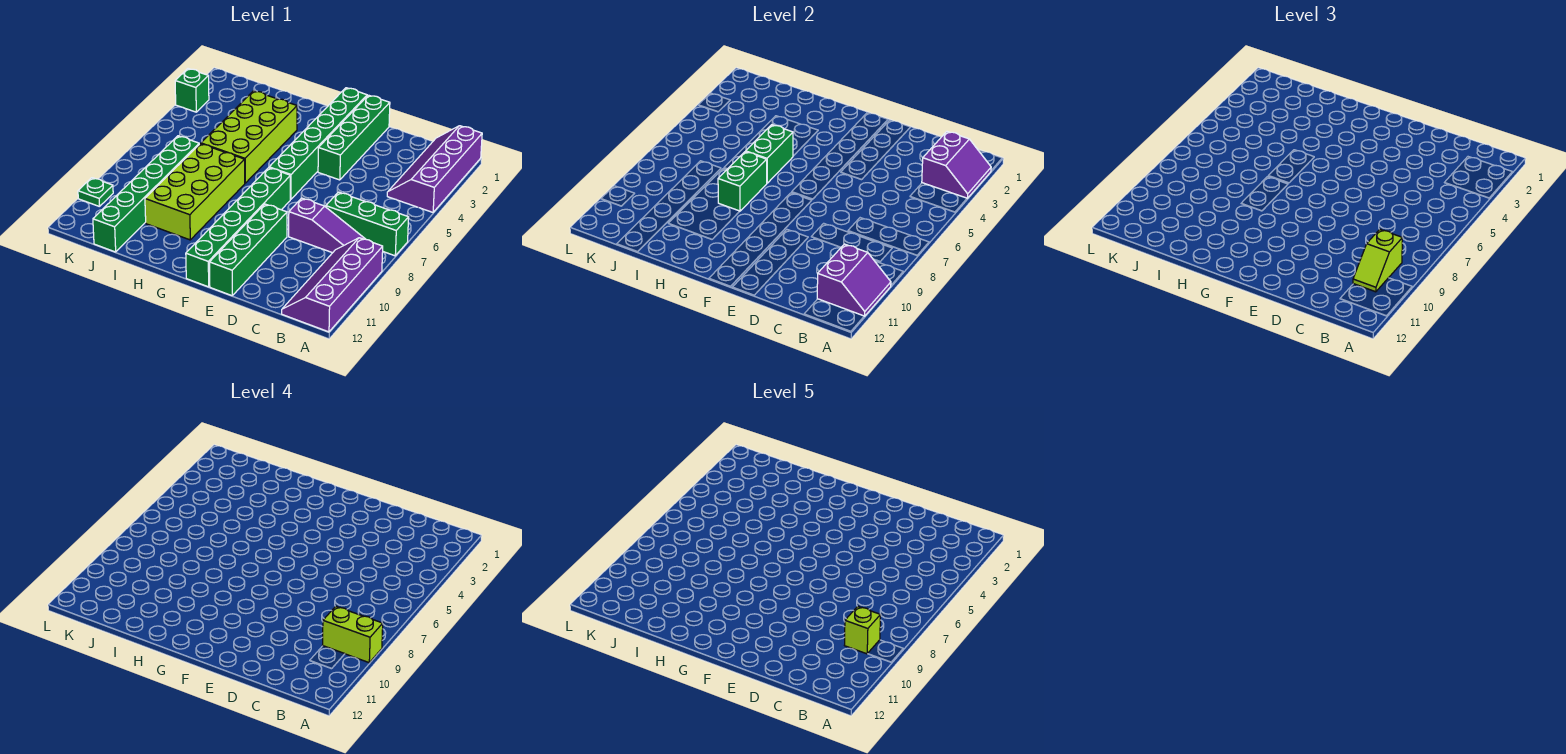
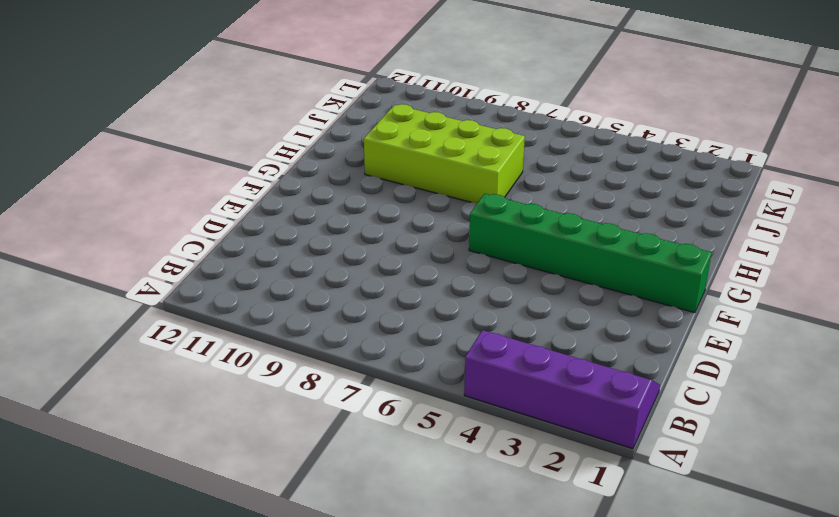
none -> green brick A7:C7 level 1
none -> purple slope A9:B12 level 1 top A
none -> purple slope B8:D8 level 1 top D

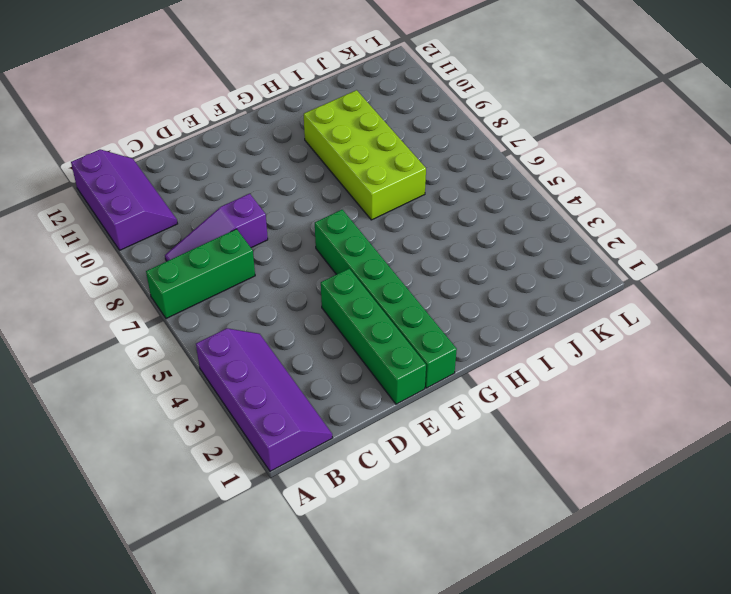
purple slope A10:B12 level 1 top A -> purple slope A9:B12 level 1 top A
none -> green brick E9:E12 level 1
none -> green brick F7:F12 level 1
none -> lime brick H3:I6 level 1

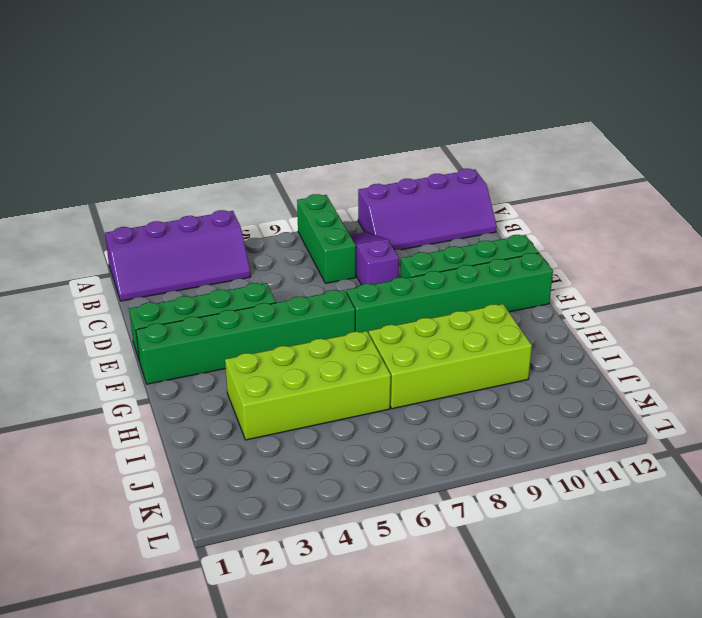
none -> green brick J7:J12 level 1
none -> green brick L3 level 1
none -> green plate L10 level 1

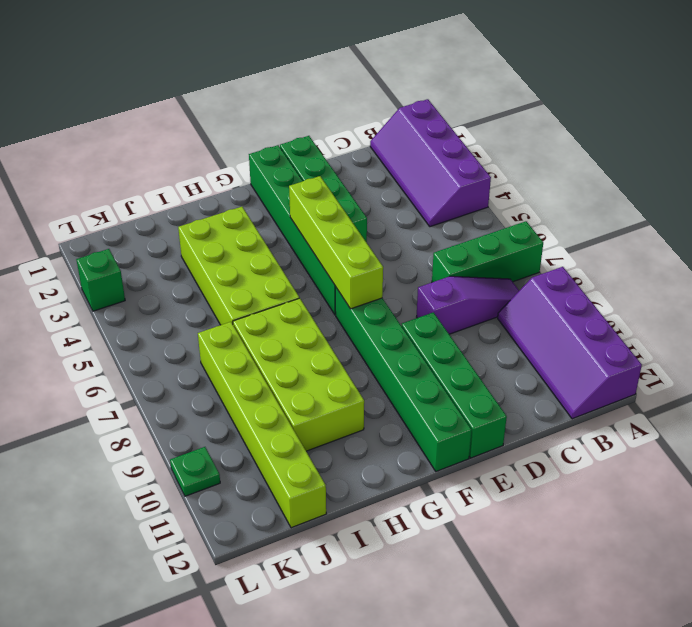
lime brick F4:F7 level 2 -> none
lime brick J7:J12 level 1 -> green brick J7:J12 level 1
none -> purple slope A2:B3 level 2 top B
none -> purple slope A10:B11 level 2 top B
none -> green brick H5:H6 level 2

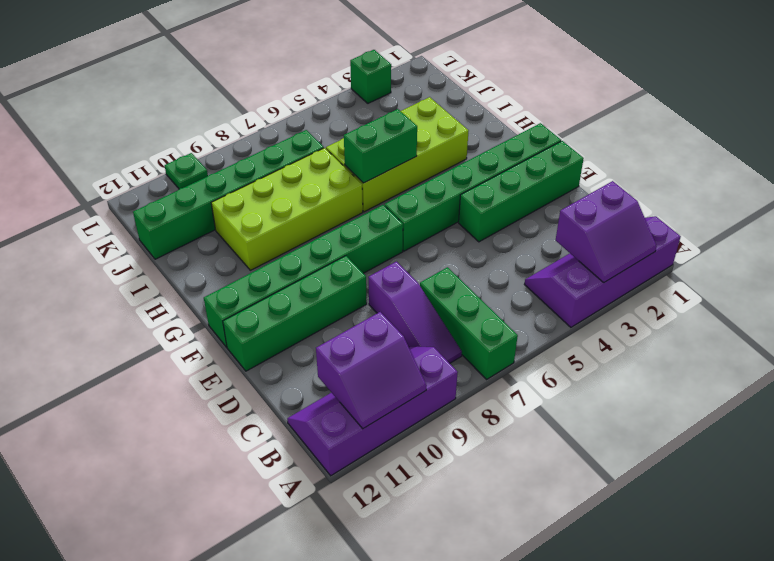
none -> green brick H7:H8 level 2
none -> lime slope B9:B10 level 3 top 9
none -> lime brick A9:B9 level 4

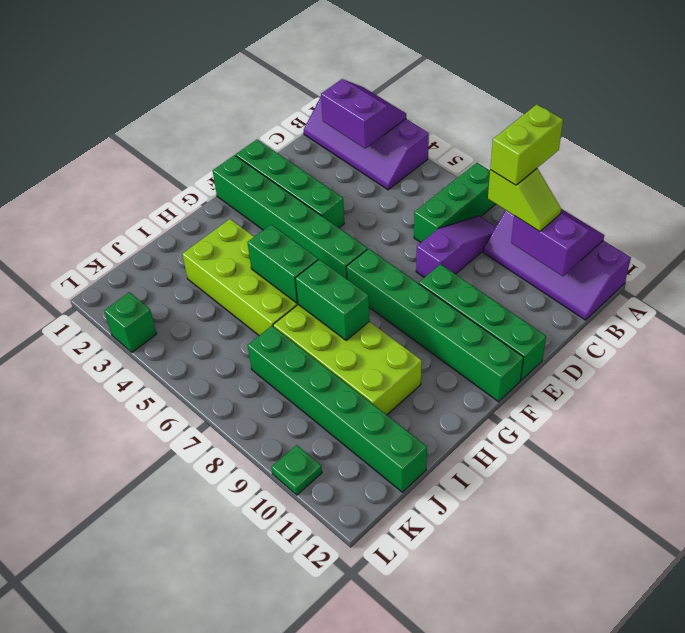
none -> lime brick B9 level 5

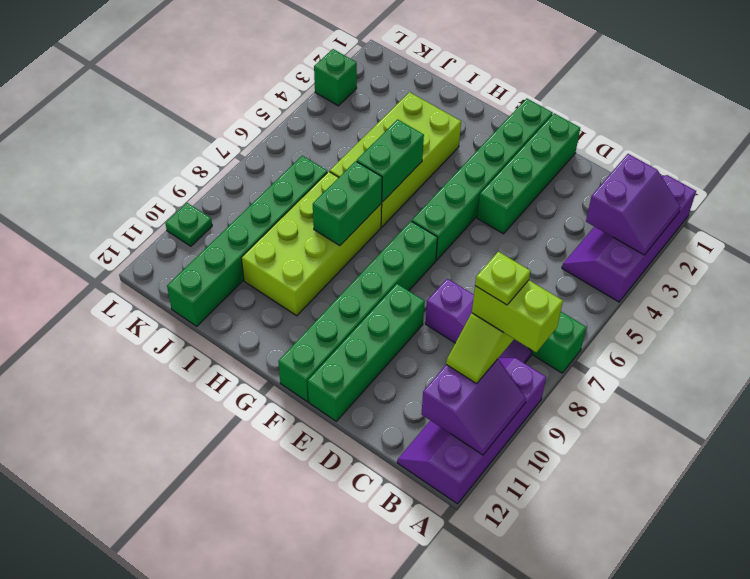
lime plate B9 level 5 -> lime brick B9 level 5

